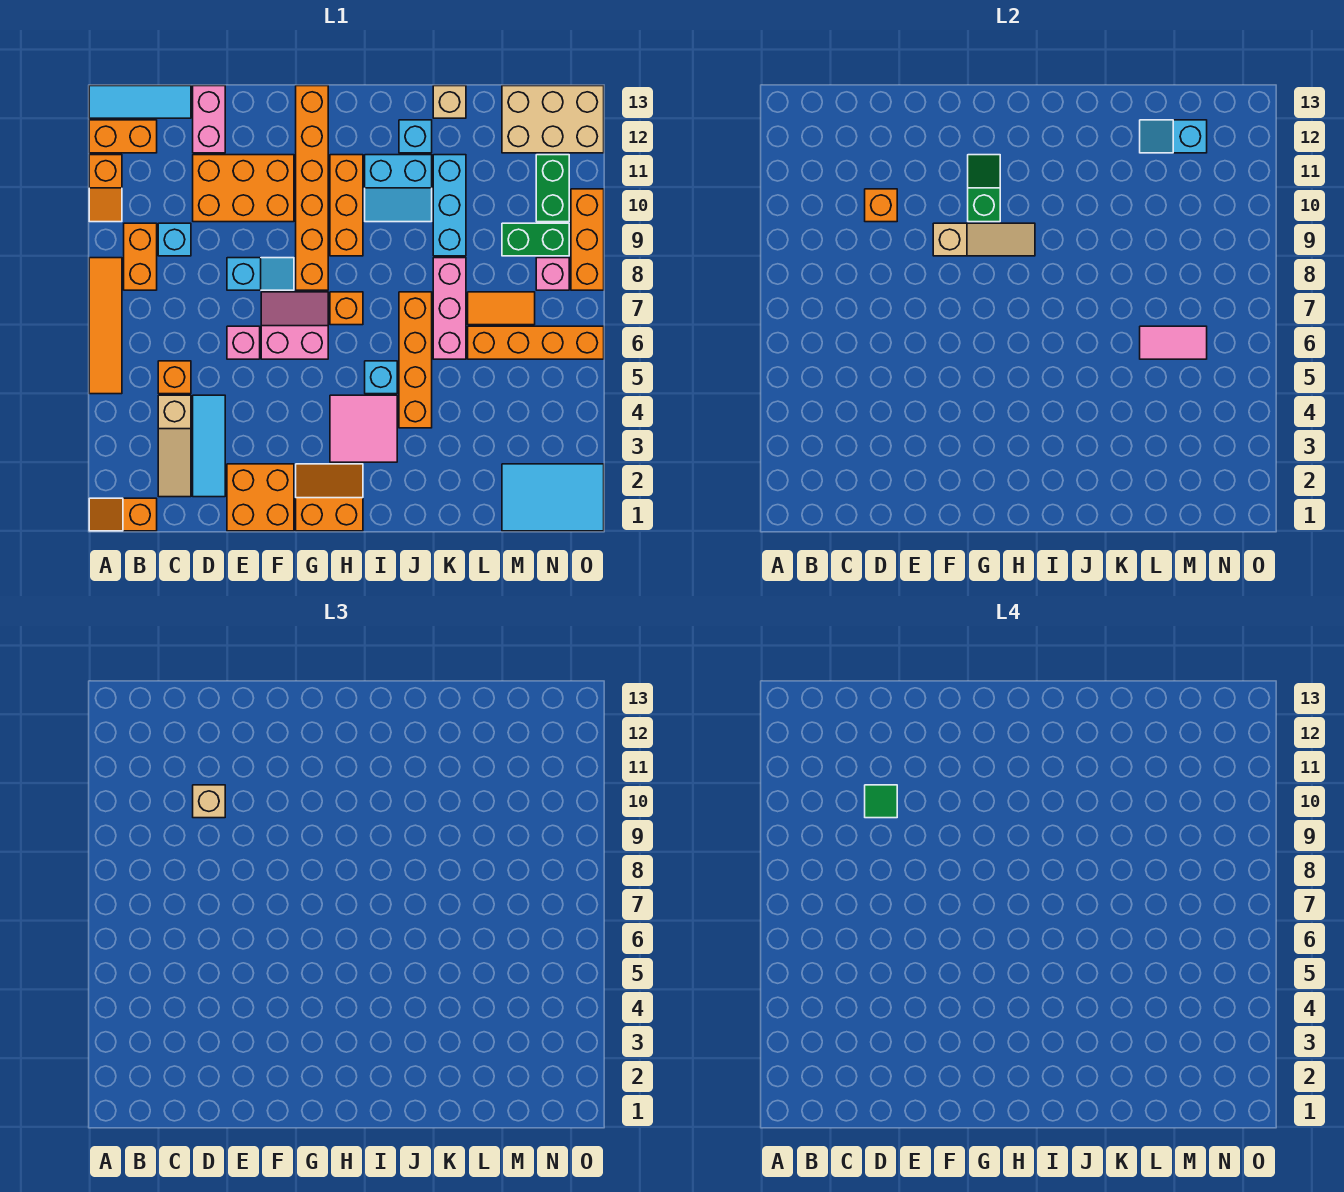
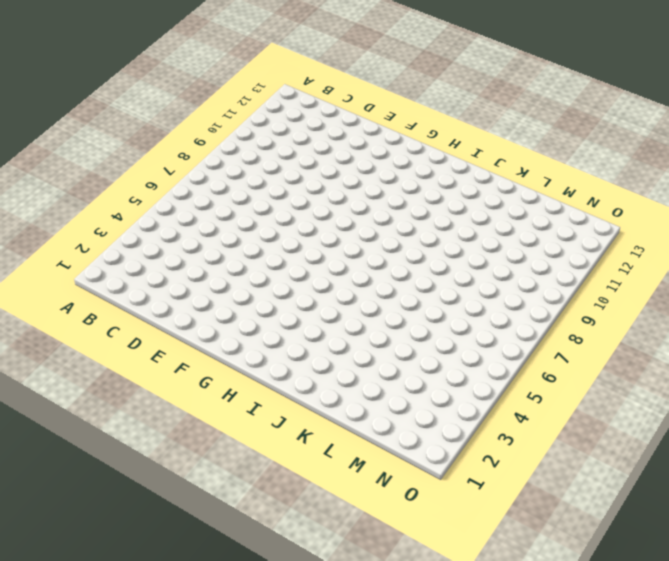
none -> orange slope A1:B1 level 1 top B
none -> orange tile A5:A8 level 1
none -> orange slope A10:A11 level 1 top 11
none -> orange brick A12:B12 level 1

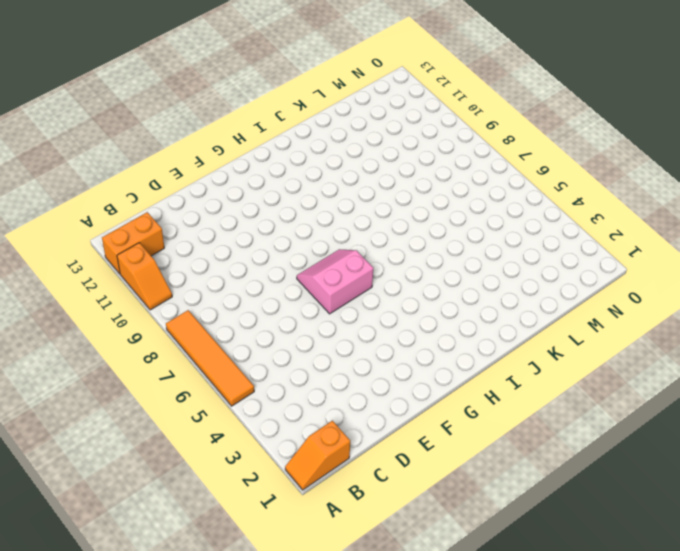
none -> cyan tile A13:C13 level 1
none -> orange brick B8:B9 level 1
none -> tan slope C2:C4 level 1 top 4
none -> orange brick C5 level 1

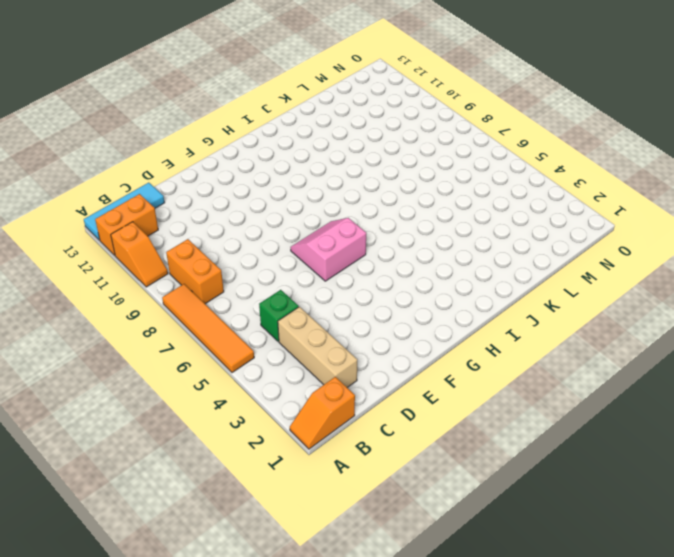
tan brick C2:C4 level 1 -> tan slope C2:C4 level 1 top 4
green brick C5 level 1 -> orange brick C5 level 1
none -> cyan brick C9 level 1
none -> cyan tile D2:D4 level 1
none -> orange brick D10:F11 level 1
none -> pink brick D12:D13 level 1

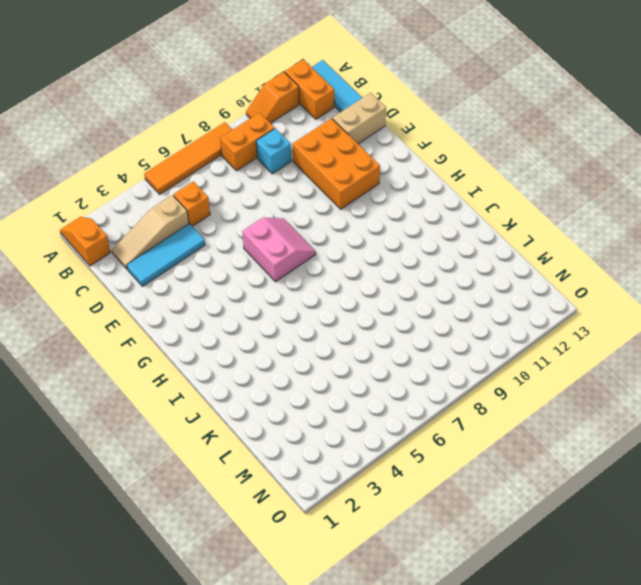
tan brick D12:D13 level 1 -> pink brick D12:D13 level 1
none -> orange brick E1:F2 level 1
none -> pink brick E6 level 1
none -> cyan slope E8:F8 level 1 top E
none -> orange slope G1:H2 level 1 top 1

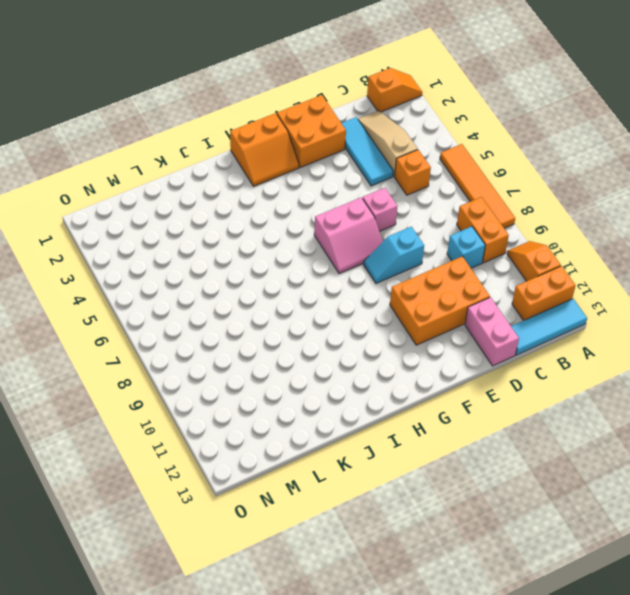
none -> orange brick G8:G13 level 1
none -> pink tile H3:I4 level 1
none -> orange brick H7 level 1
none -> orange brick H9:H11 level 1

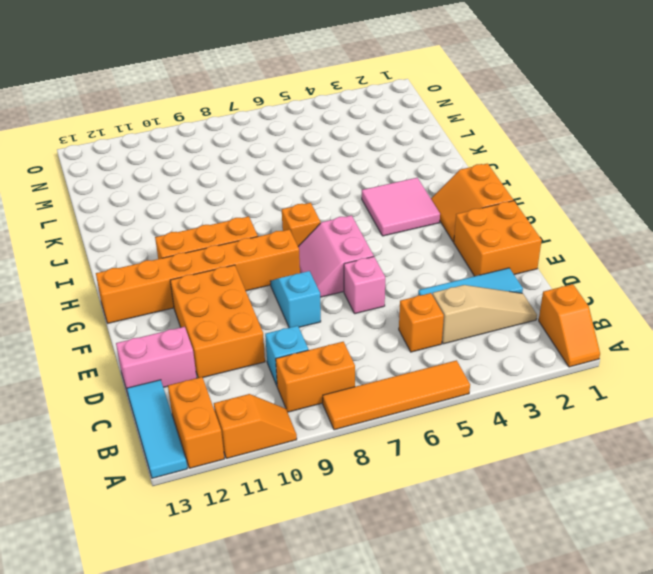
none -> cyan brick I5 level 1
none -> cyan slope I10:J11 level 1 top 11
none -> orange brick J4:J7 level 1
none -> cyan brick J12 level 1

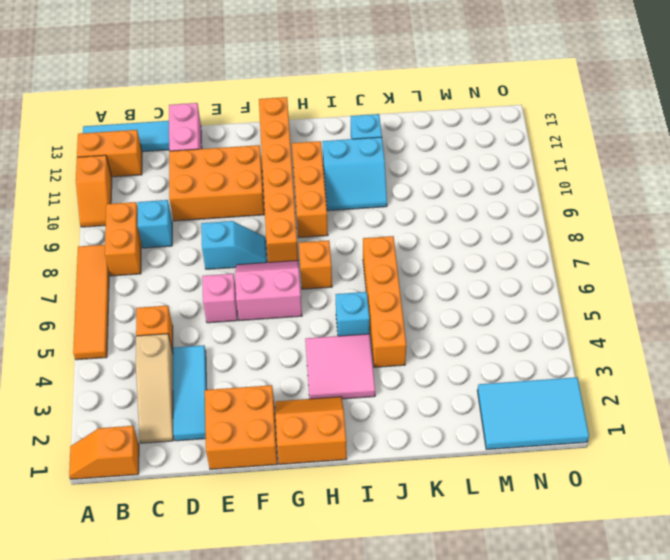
none -> pink brick K6:K8 level 1
none -> cyan brick K9:K11 level 1
none -> tan brick K13 level 1
none -> orange brick L6:O6 level 1

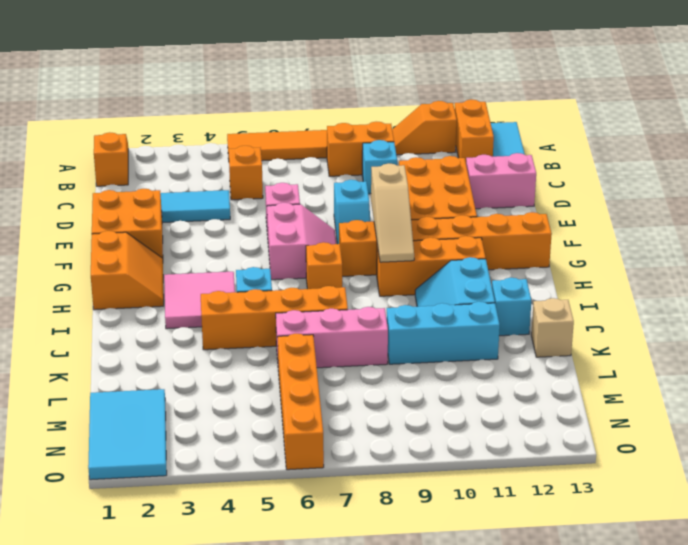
none -> tan slope C2:C4 level 1 top 4
none -> orange tile L7:M7 level 1
none -> green brick M9:N9 level 1
none -> tan brick M12:O13 level 1

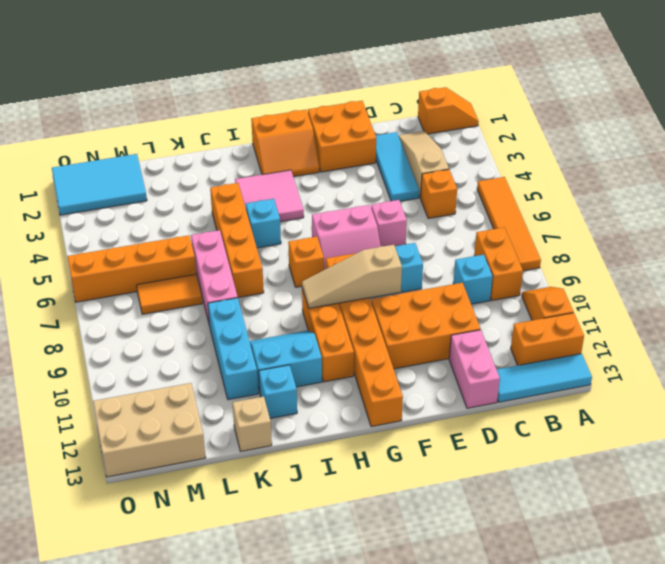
none -> green brick M9:N9 level 1
none -> pink brick N8 level 1
none -> green brick N10:N11 level 1
none -> orange brick O8:O10 level 1

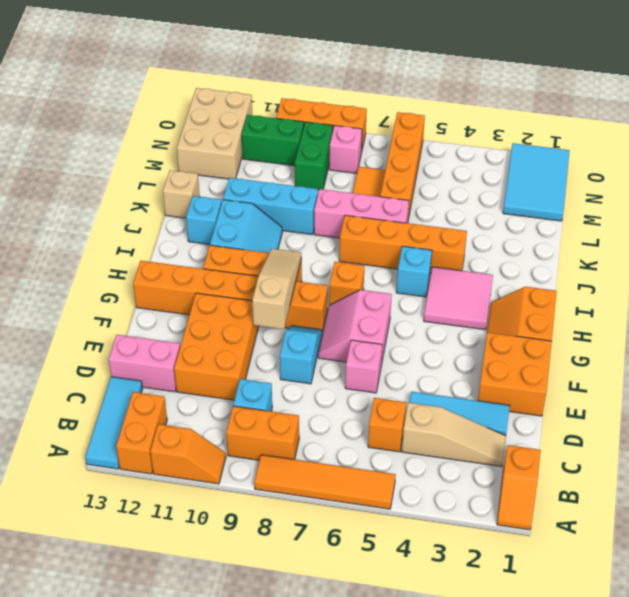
none -> orange brick D10 level 2
none -> green slope G10:G11 level 2 top 10
none -> pink tile L6:M6 level 2
none -> cyan slope L12:M12 level 2 top M

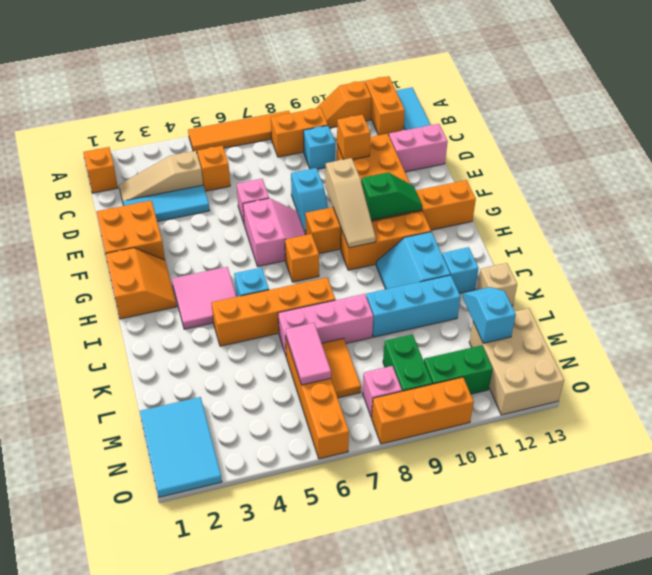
none -> tan brick D10 level 3
none -> green tile D10 level 4

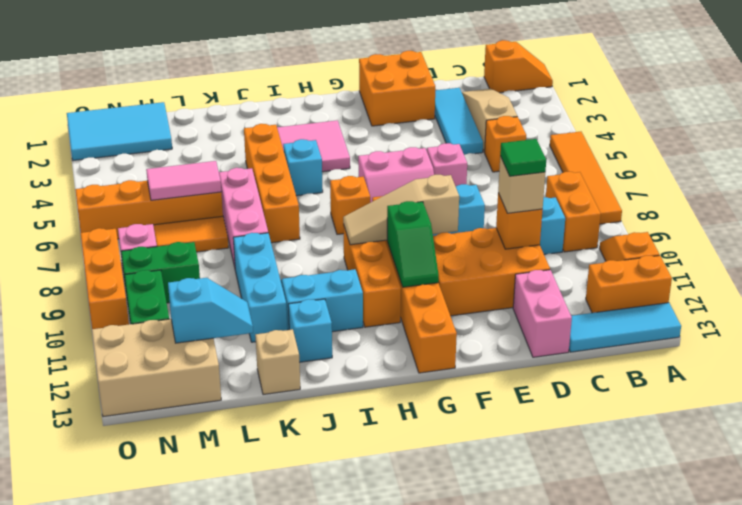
none -> orange slope G1:H2 level 1 top 1

